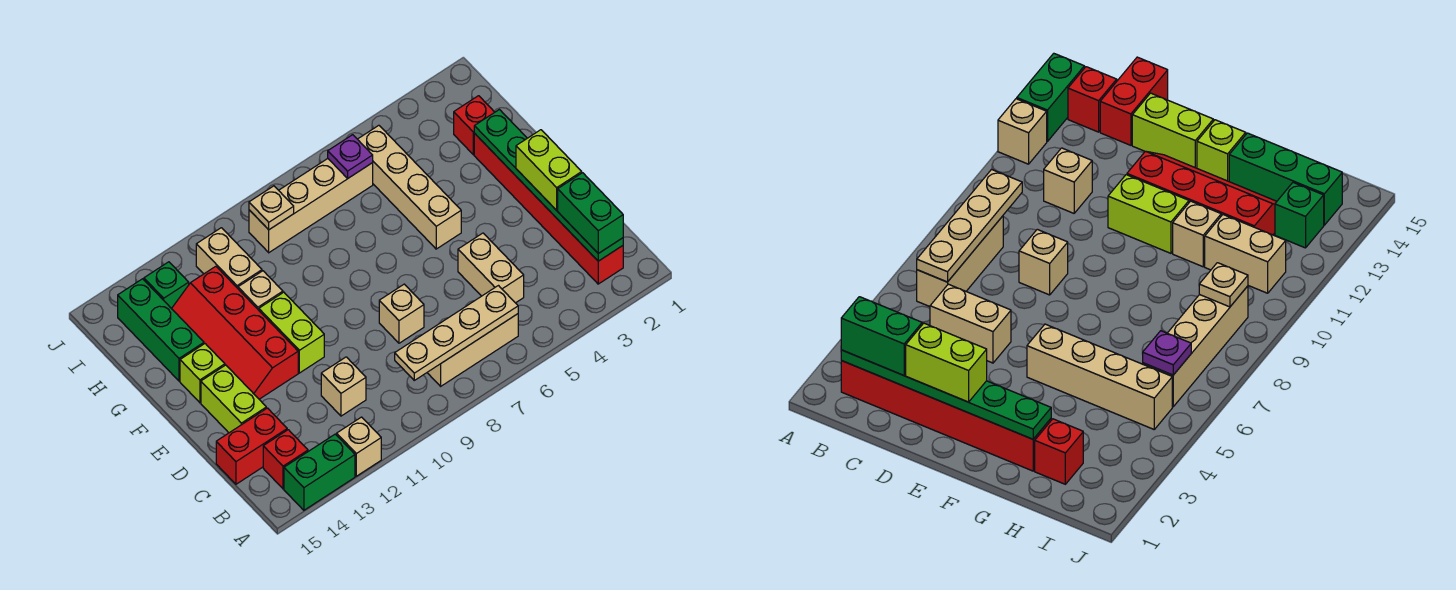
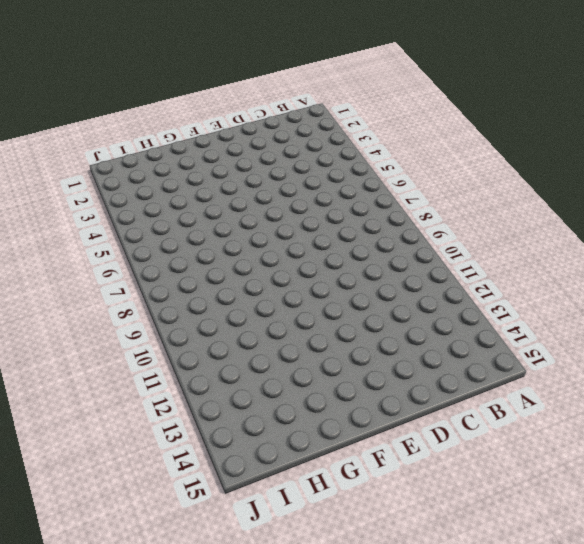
none -> tan brick A12 level 1
none -> green brick A13:A14 level 1
none -> red brick B2:G2 level 1

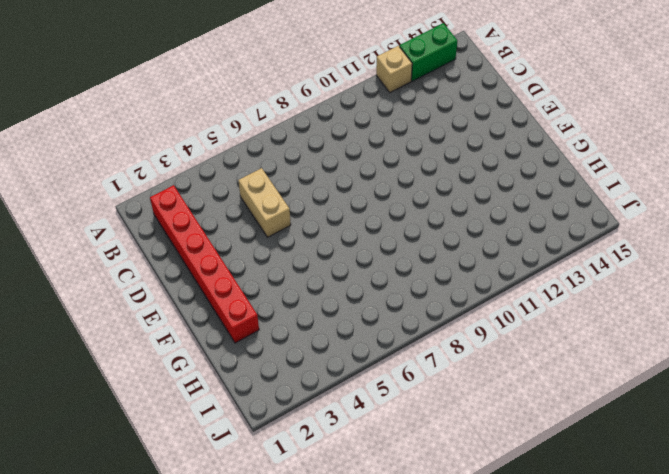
none -> tan brick B6:B8 level 1
none -> red brick B14 level 1
none -> tan brick C11 level 1

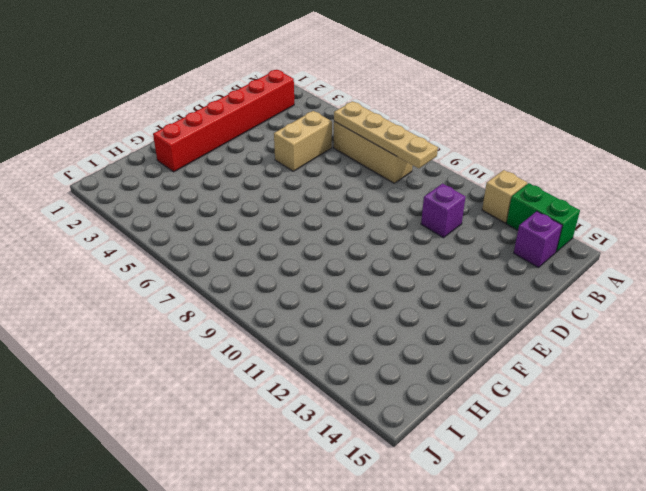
purple brick B14 level 1 -> red brick B14 level 1
purple brick C11 level 1 -> tan brick C11 level 1
none -> red brick C14:C15 level 1
none -> tan brick D8 level 1
none -> lime brick D14:E14 level 1

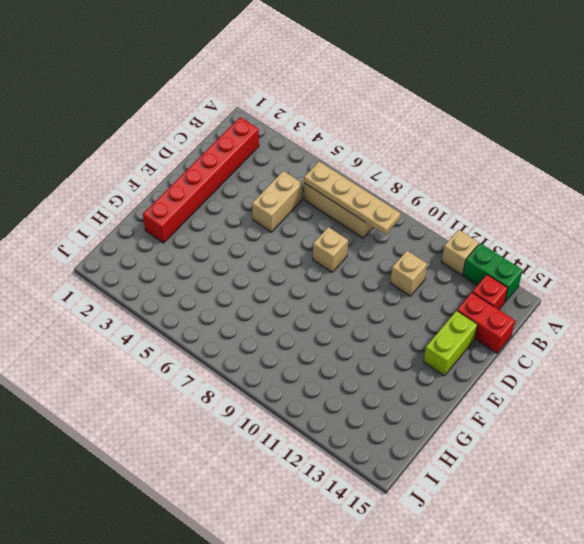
none -> lime brick E11:F11 level 1
none -> red slope E12:H13 level 1 top 12
none -> tan brick F5:I5 level 1

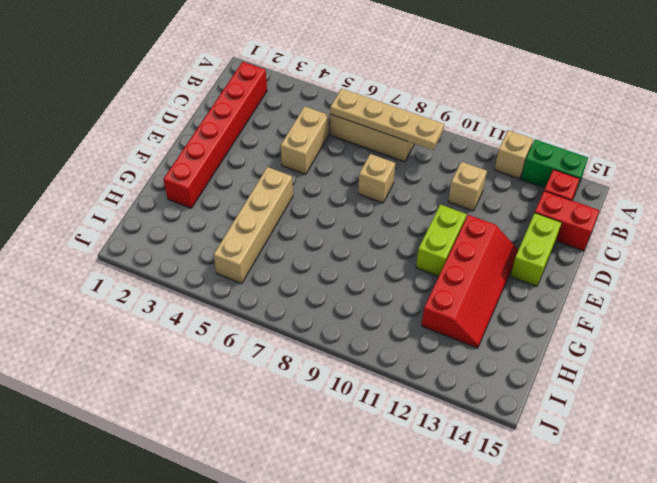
none -> lime brick F14 level 1
none -> tan brick G11 level 1
none -> green brick G14:I14 level 1

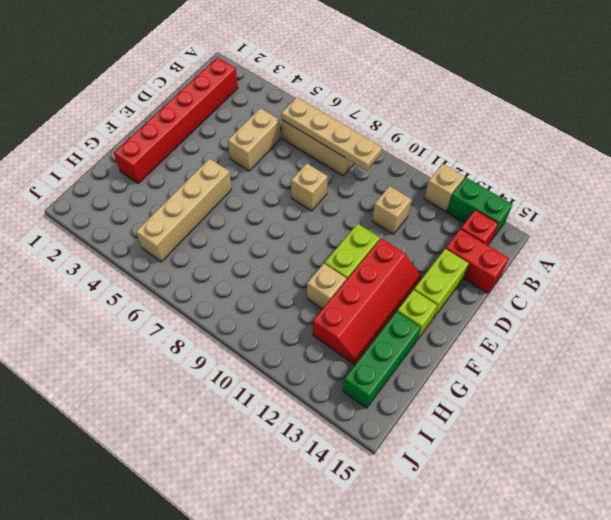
none -> red brick H2 level 1
none -> tan brick H11:I11 level 1
none -> tan brick I6:I9 level 1

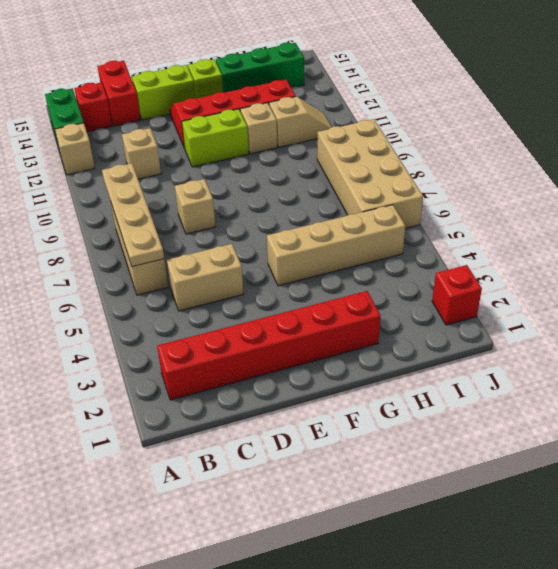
tan slope H11:I11 level 1 top H -> tan brick H11:I11 level 1
tan brick I6:J9 level 1 -> tan brick I6:I9 level 1
red brick J2 level 1 -> red brick H2 level 1
none -> green brick I13 level 1
none -> green plate B2:G2 level 2
none -> purple plate I6 level 2

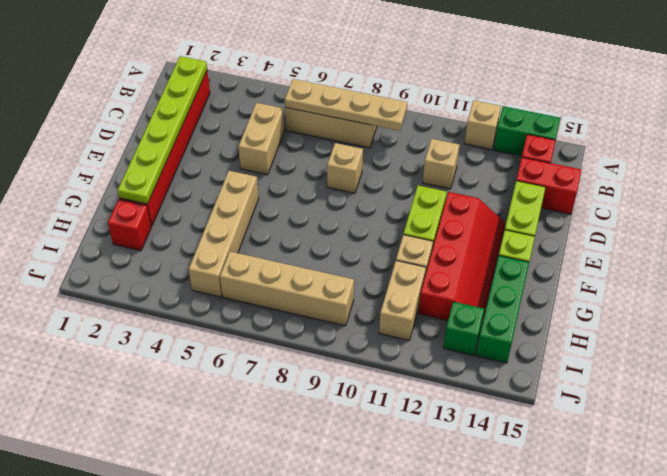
lime plate B2:G2 level 2 -> green plate B2:G2 level 2
none -> purple plate I6 level 2
none -> tan plate I9 level 2
none -> green brick B2:C2 level 3

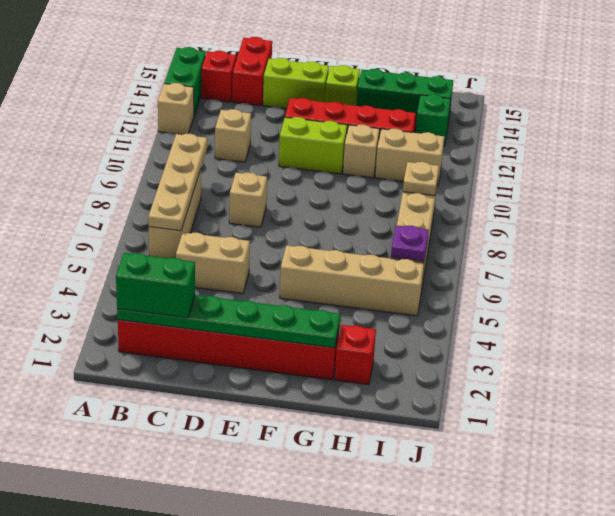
none -> lime brick D2:E2 level 3

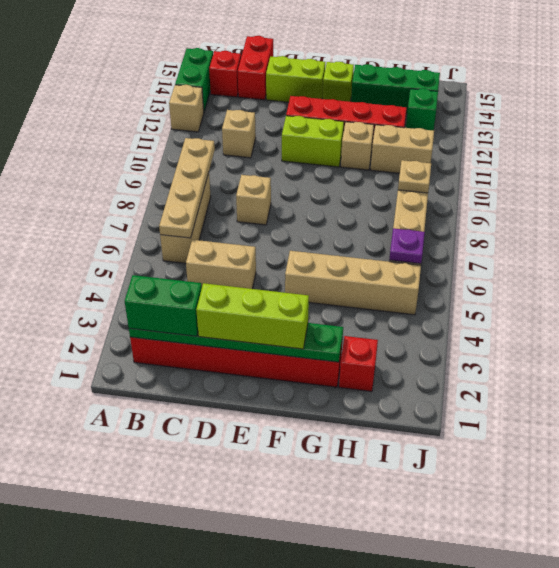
lime brick D2:F2 level 3 -> lime brick D2:E2 level 3

